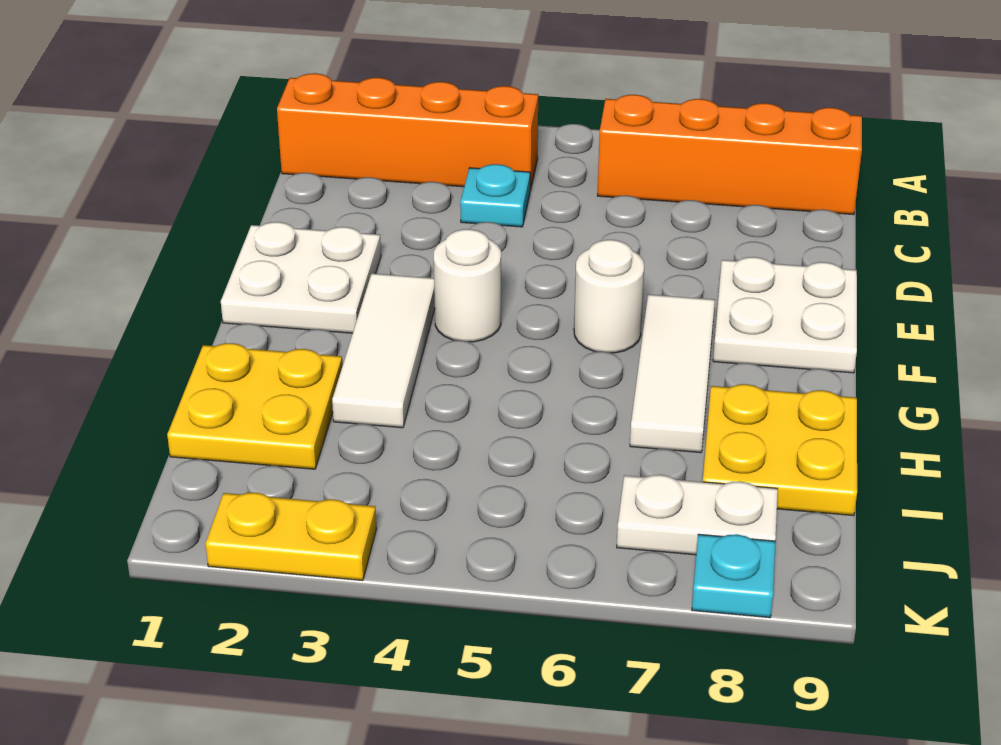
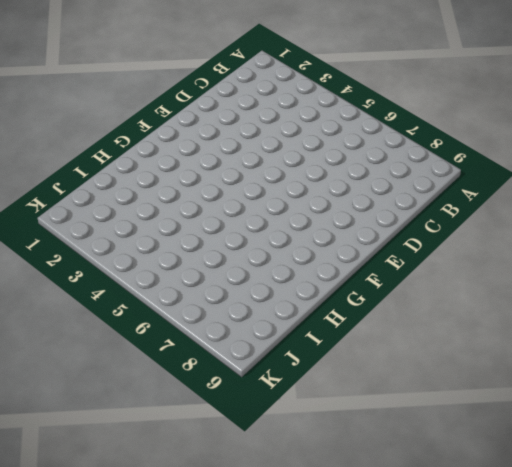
none -> orange brick B1:B4 level 1
none -> orange brick B6:B9 level 1
none -> cyan plate C4 level 1

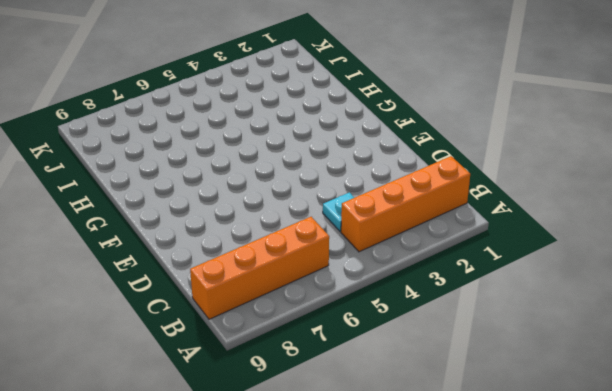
none -> white plate E1:F2 level 1
none -> white plate E8:F9 level 1
none -> white tile F3:H3 level 1

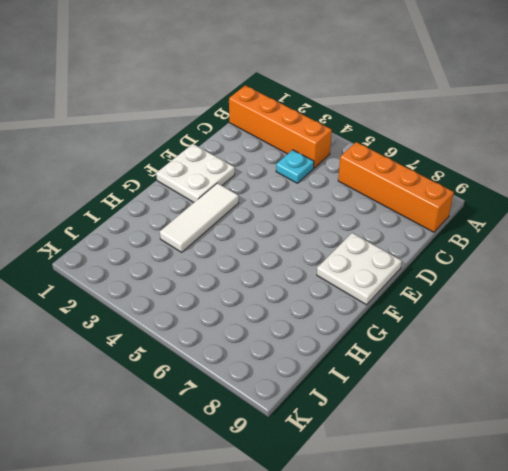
none -> white round brick F4 level 1
none -> white round brick F6 level 1
none -> white tile F7:H7 level 1

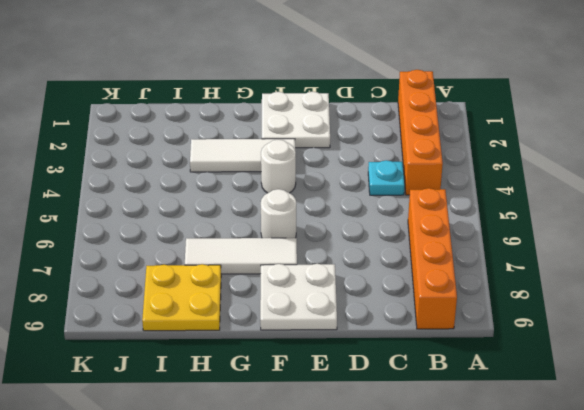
none -> yellow plate H1:I2 level 1
none -> white plate J7:J8 level 1
none -> yellow plate K2:K3 level 1

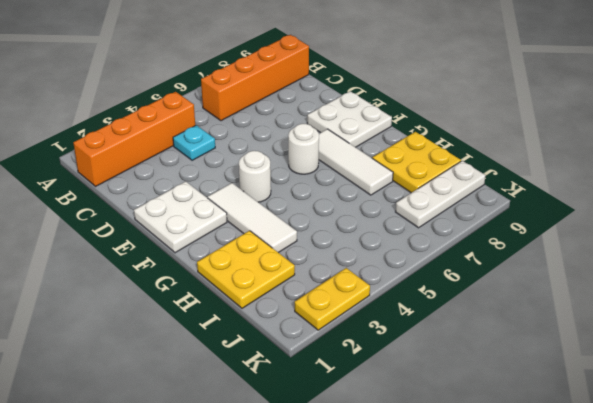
white plate J7:J9 level 1 -> white plate J7:J8 level 1
none -> cyan plate K8 level 1

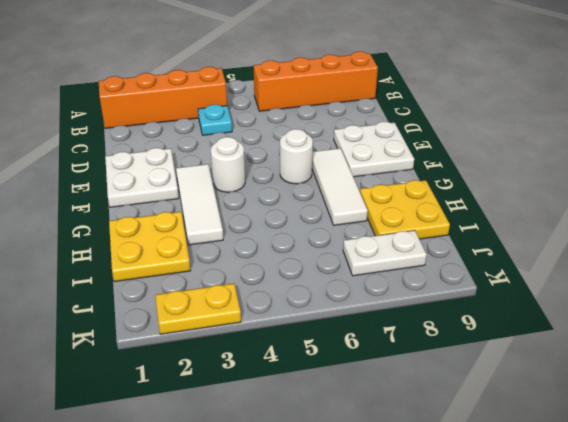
none -> cyan plate K8 level 1

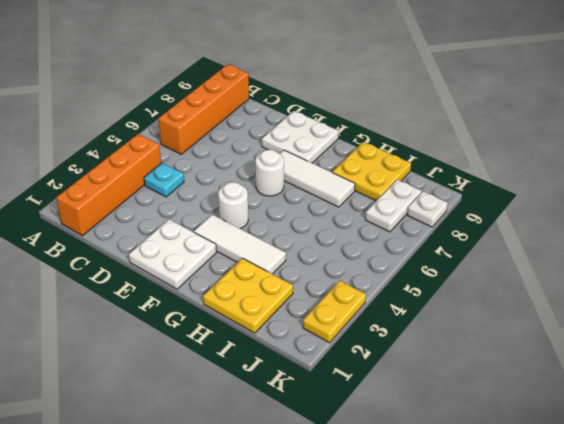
white plate K8 level 1 -> cyan plate K8 level 1

